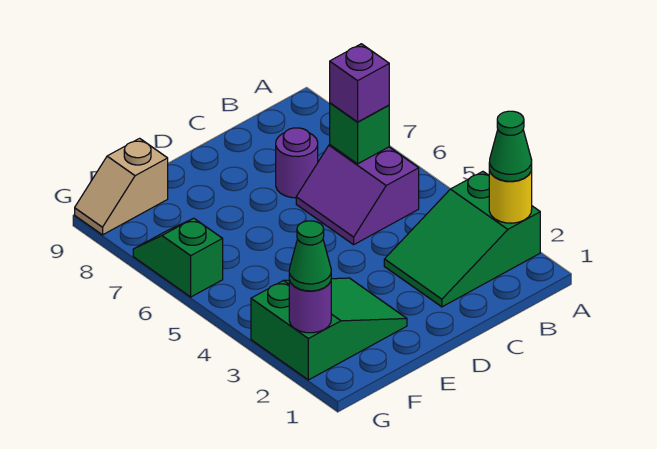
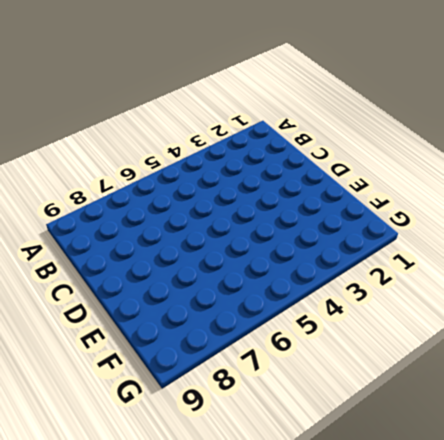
none -> green slope A2:C3 level 1 top A
none -> purple slope B5:C6 level 1 top B
none -> purple round brick C7 level 1

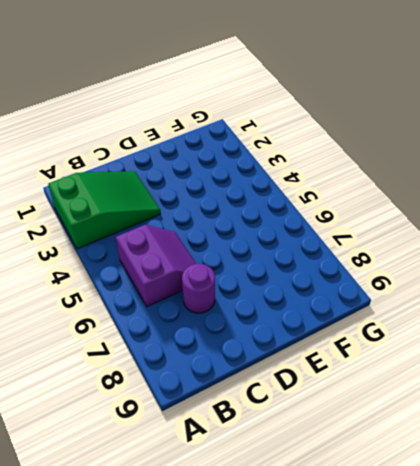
none -> green slope E2:G3 level 1 top G
none -> tan slope F9:G9 level 1 top F
none -> green slope G6:G7 level 1 top 6

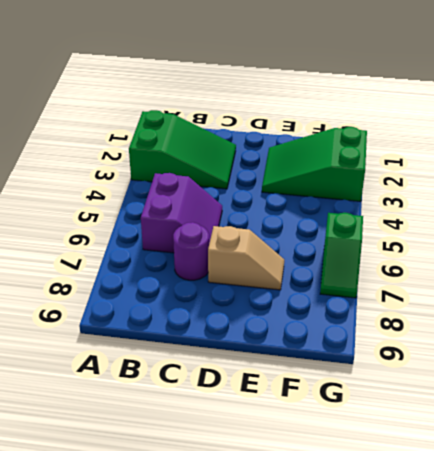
tan slope D7:E7 level 1 top D -> tan slope F9:G9 level 1 top F
none -> yellow round brick A2 level 2
none -> green brick B6 level 2
none -> purple round brick G2 level 2

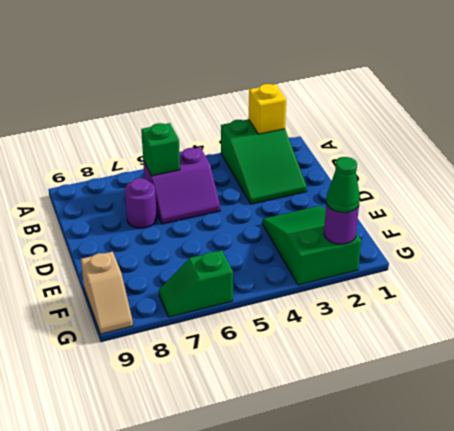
yellow brick A2 level 2 -> yellow round brick A2 level 2
none -> green cone A2 level 3
none -> purple brick B6 level 3

